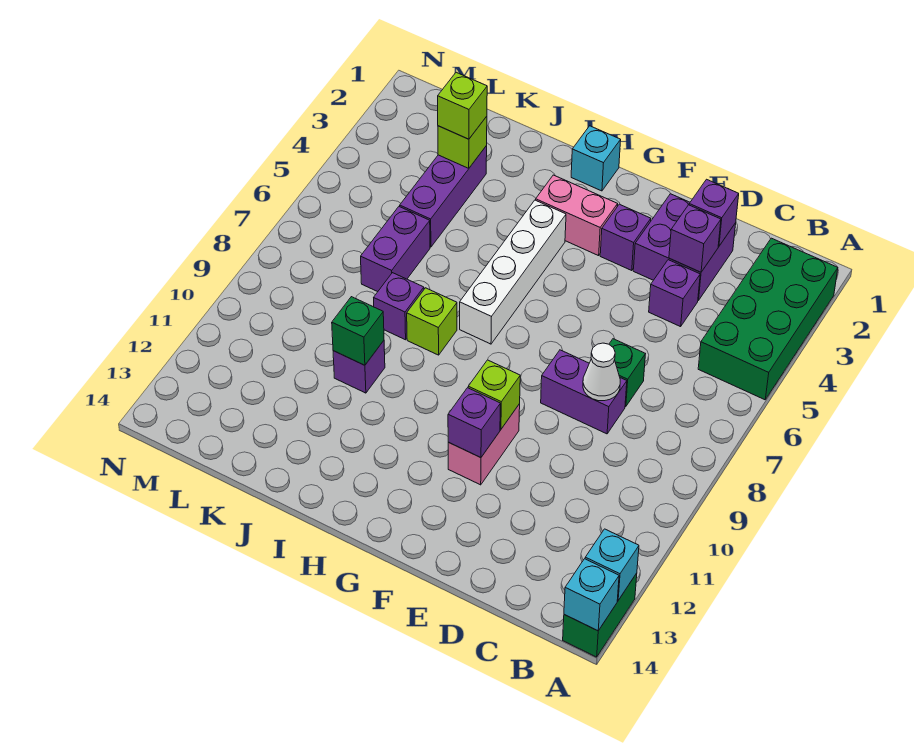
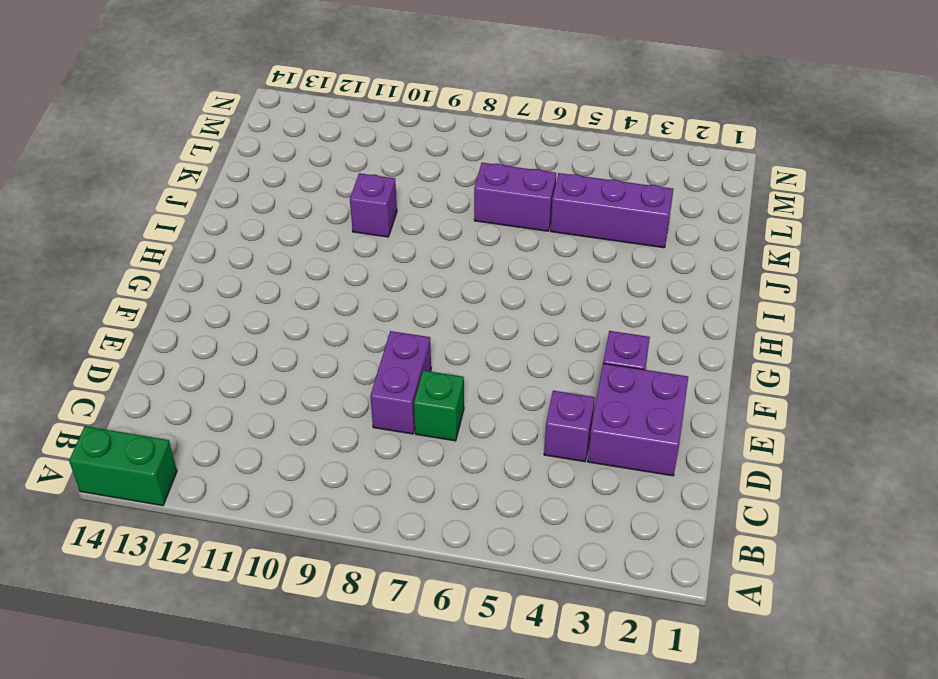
none -> green brick A2:B5 level 1
none -> pink brick F10:F11 level 1
none -> pink brick G3:H3 level 1

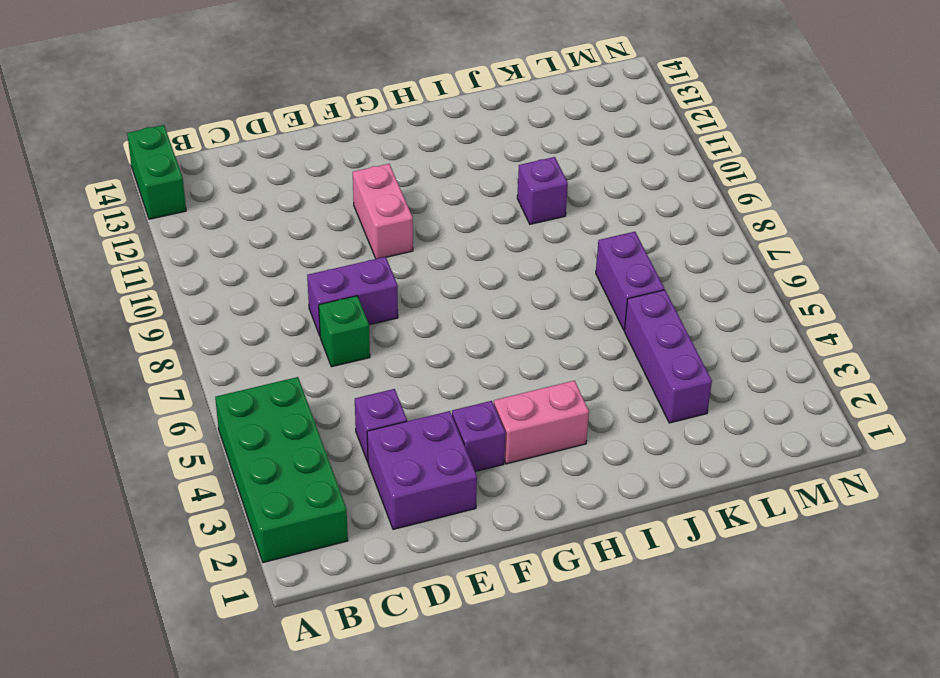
none -> cyan brick H1 level 1
none -> white brick H4:H7 level 1
none -> lime brick I8 level 1

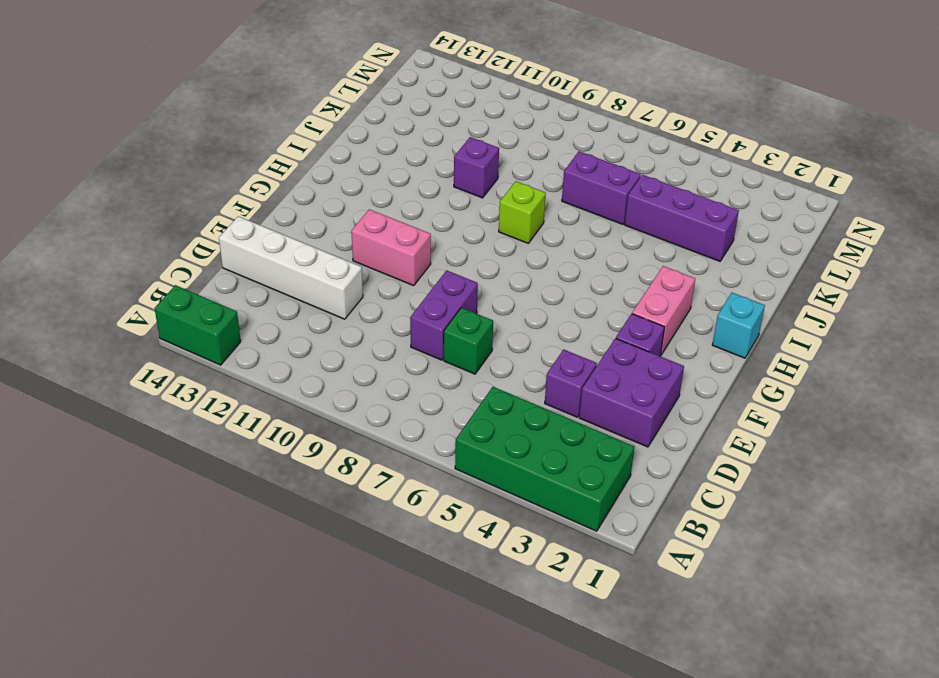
white brick D11:D14 level 1 -> white brick H4:H7 level 1
none -> purple brick J8 level 1
none -> cyan brick A13 level 2
none -> cyan brick A14 level 2

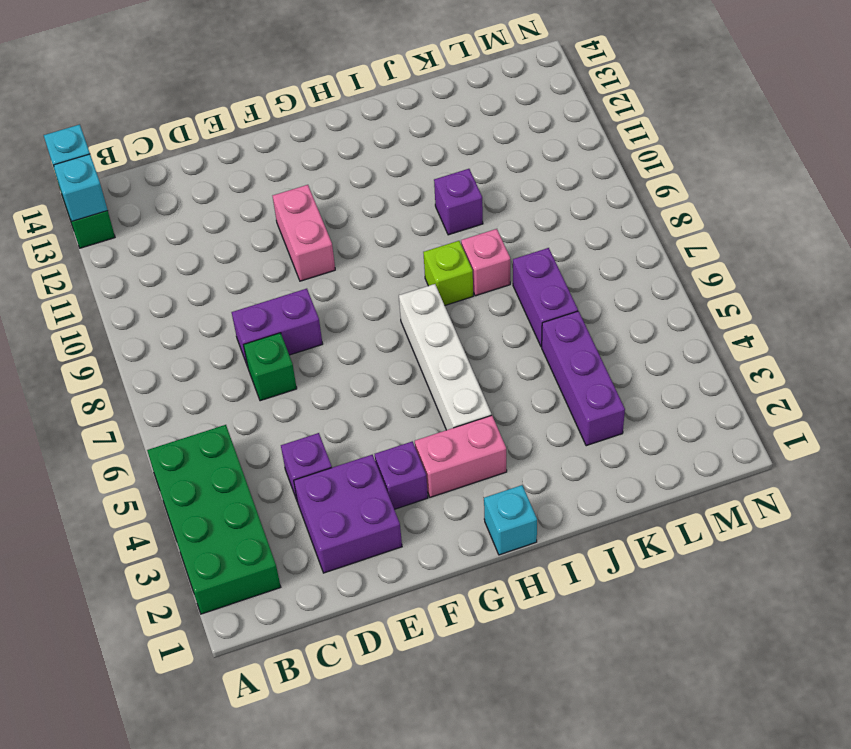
pink brick J8 level 1 -> purple brick J8 level 1
none -> purple brick D2 level 2
none -> purple brick D3 level 2
none -> white cone D8 level 2

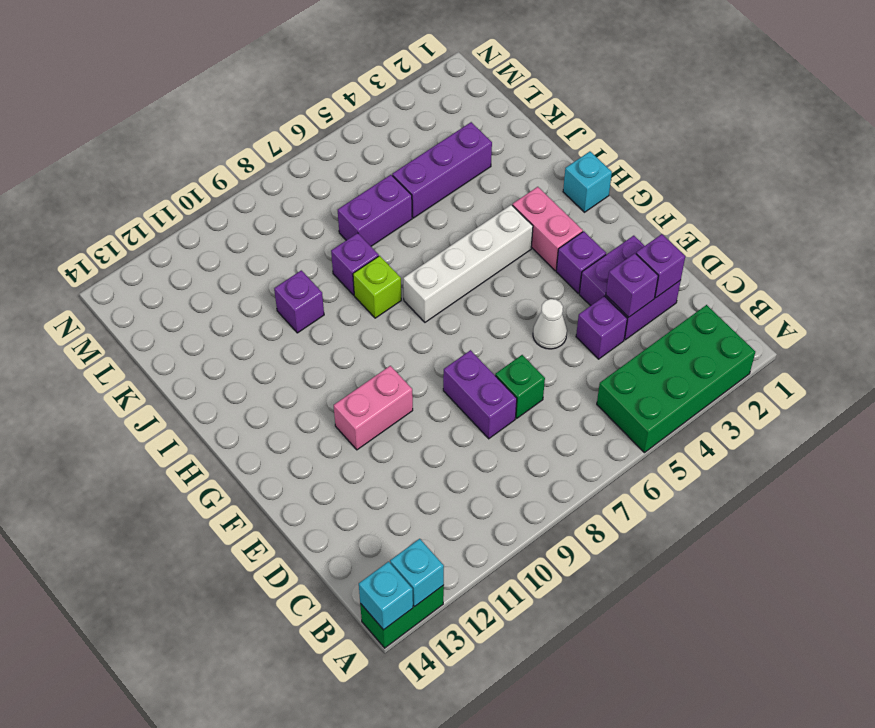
white cone E5 level 1 -> white cone D8 level 2
none -> lime brick F10 level 2
none -> purple brick F11 level 2
none -> green brick J10 level 2

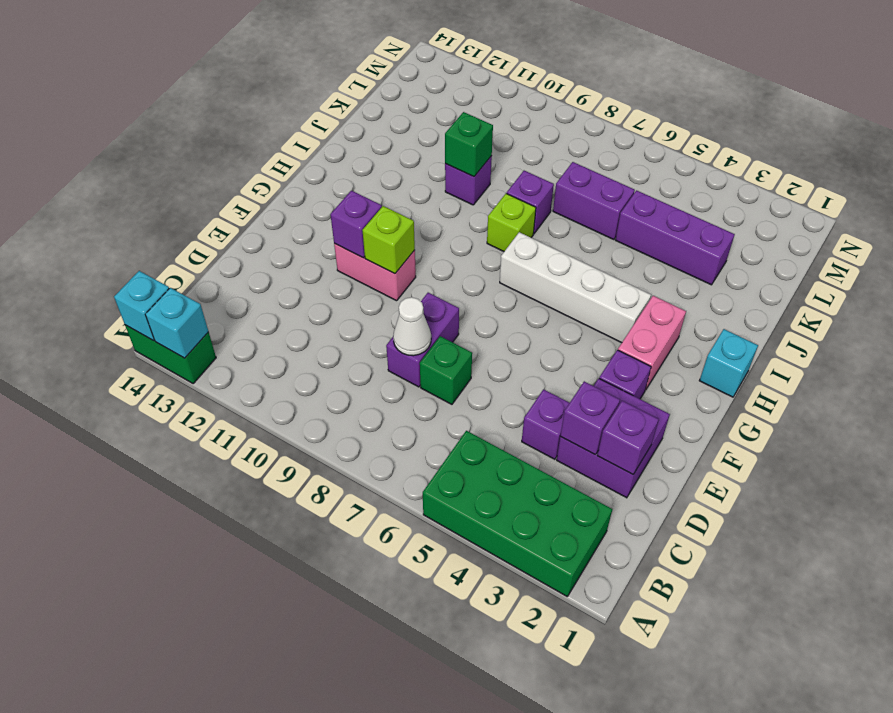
none -> lime brick K3 level 2
none -> lime brick K3 level 3

